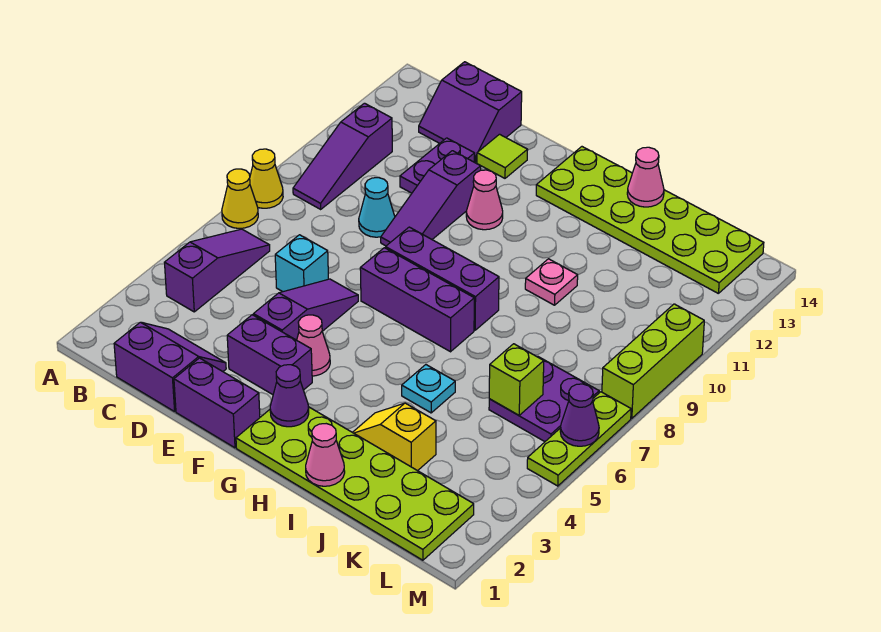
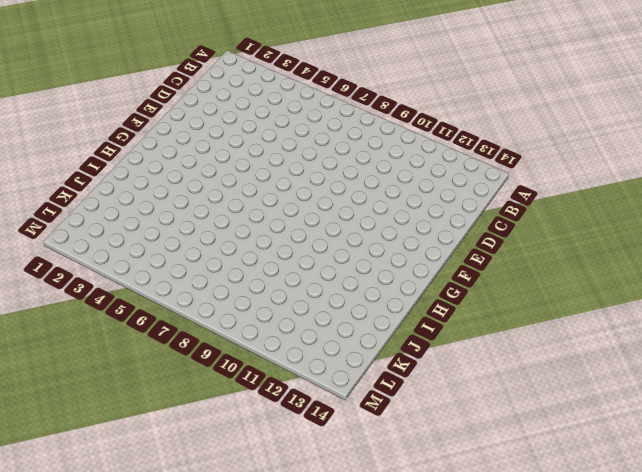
none -> yellow cone A7 level 1
none -> yellow cone A8 level 1
none -> purple slope B4:B6 level 1 top 4
none -> purple slope B9:B11 level 1 top 11

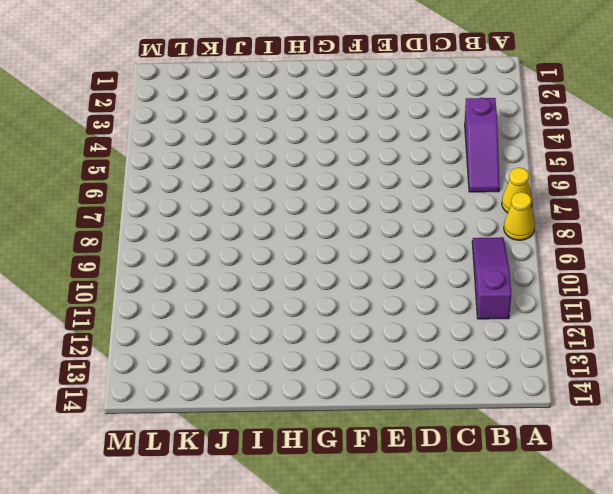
none -> purple slope C1:D2 level 1 top 1
none -> purple slope C13:D14 level 1 top 14
none -> cyan brick D6 level 1
none -> cyan cone D9 level 1

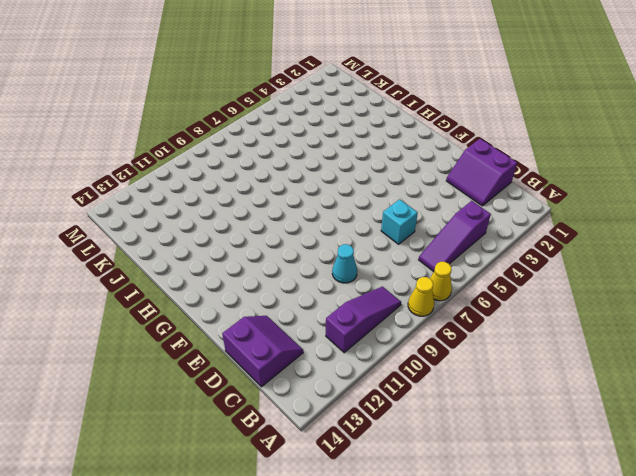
none -> purple plate D11:D12 level 1
none -> purple brick E1:F1 level 1
none -> purple brick E3:F3 level 1
none -> purple slope E4:E6 level 1 top 4

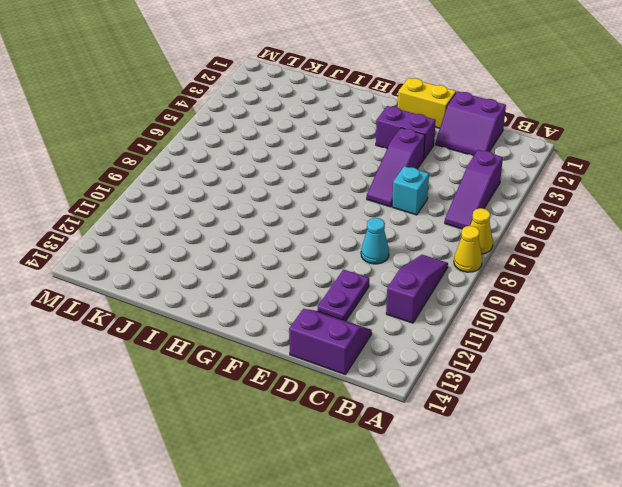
yellow brick E1:F1 level 1 -> purple brick E1:F1 level 1
none -> purple slope E9:E11 level 1 top 11
none -> lime tile E13 level 1
none -> pink cone F4 level 1
none -> purple brick F7:H7 level 1

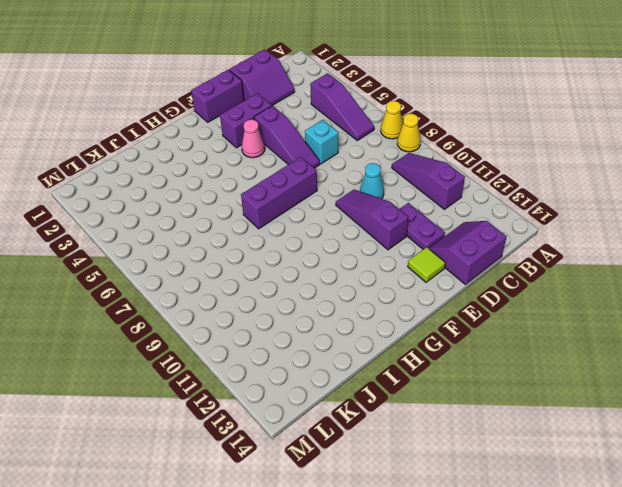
none -> purple brick F8:H8 level 1
none -> pink cone F11 level 1
none -> lime plate G1:L2 level 1
none -> lime plate G13:L14 level 1

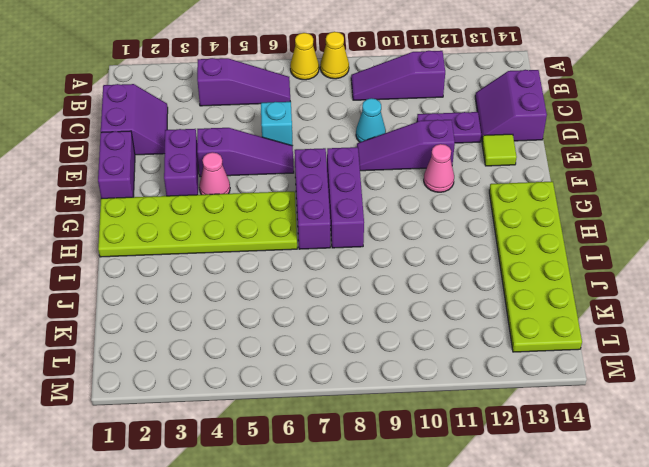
lime plate G1:H6 level 1 -> lime plate G1:L2 level 1
none -> yellow slope I3:J3 level 1 top J
none -> cyan plate I5 level 1
none -> pink plate I10 level 1
none -> purple plate K6:L7 level 1

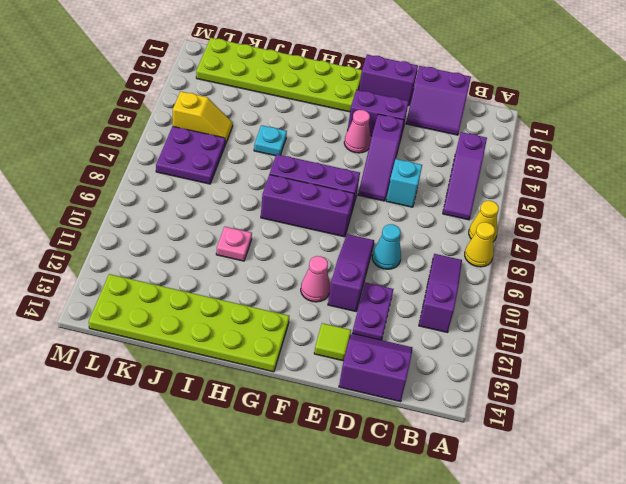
yellow slope K5:L5 level 1 top L -> yellow slope I3:J3 level 1 top J
none -> lime plate M5:M7 level 1
none -> lime brick M8:M10 level 1
none -> purple cone G2 level 2
none -> pink cone I1 level 2

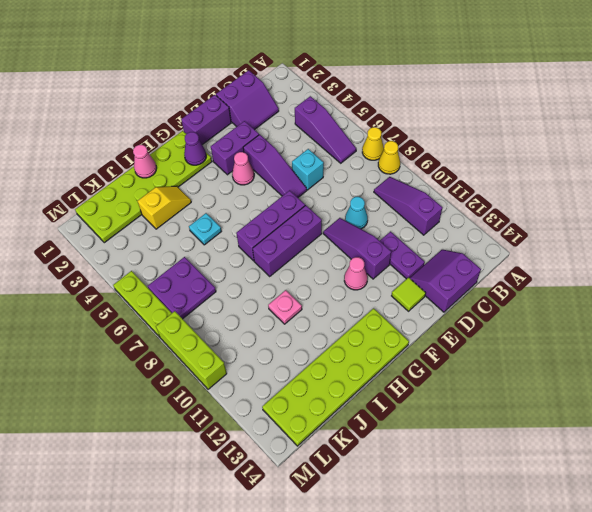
none -> pink cone I14 level 2
none -> lime brick K6 level 2
none -> purple cone M6 level 2

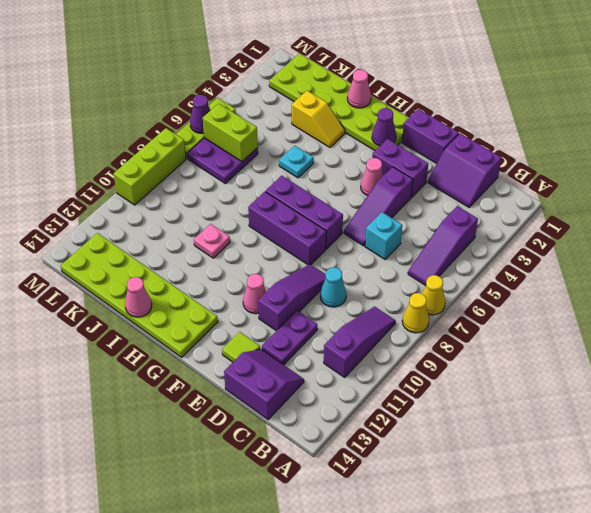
lime brick K6:L6 level 2 -> lime brick K6 level 2

